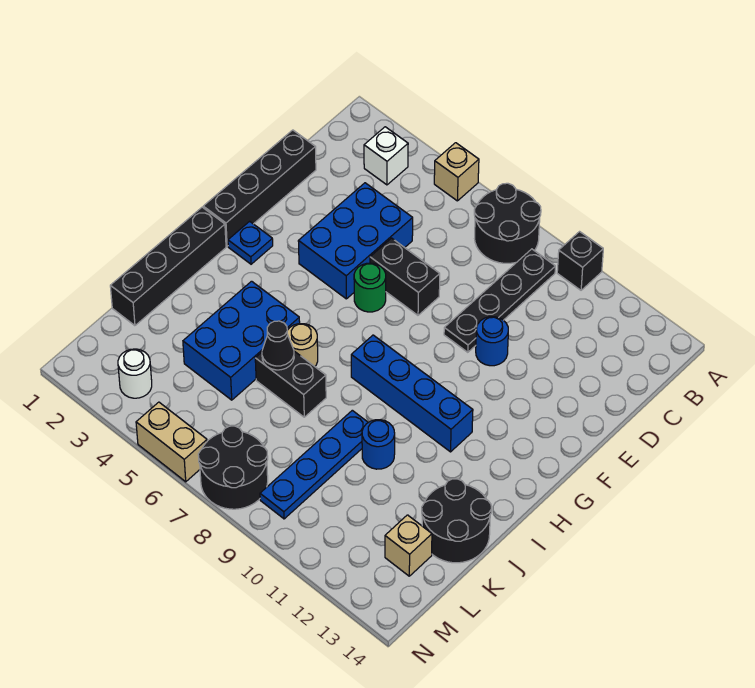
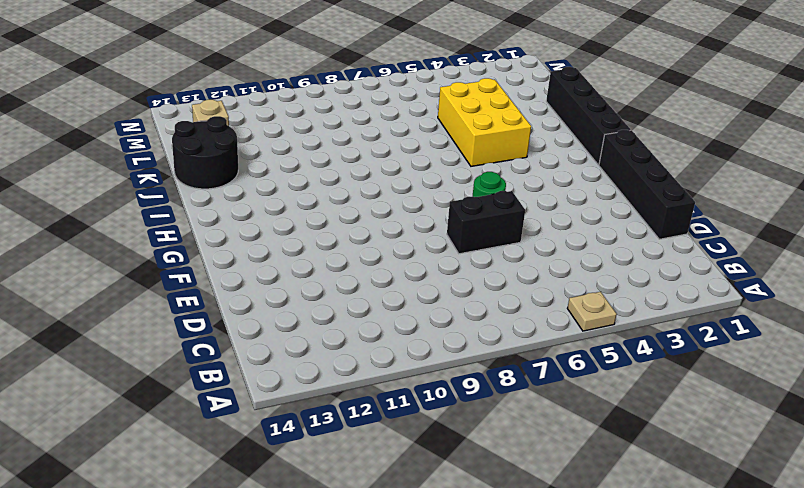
tan plate A5 level 1 -> tan brick A5 level 1
yellow brick I4:K5 level 1 -> blue brick I4:K5 level 1
none -> black round brick A7:B8 level 1
none -> black brick A10 level 1
none -> white brick B3 level 1

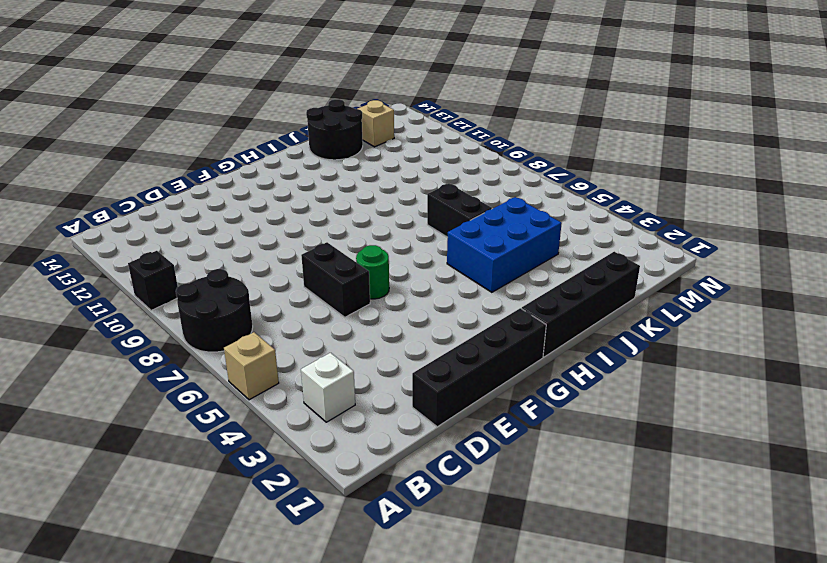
none -> black plate B9:E9 level 1
none -> blue brick D4:F5 level 1
none -> blue round brick E10 level 1

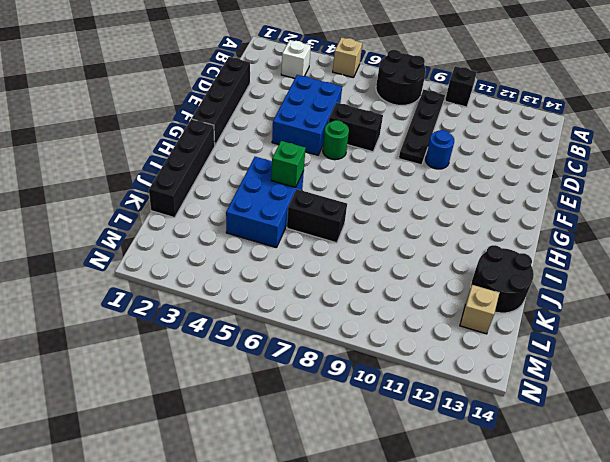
green brick I5 level 2 -> none
none -> blue plate G2 level 1
none -> blue brick H8:H11 level 1
none -> tan round brick I6 level 1

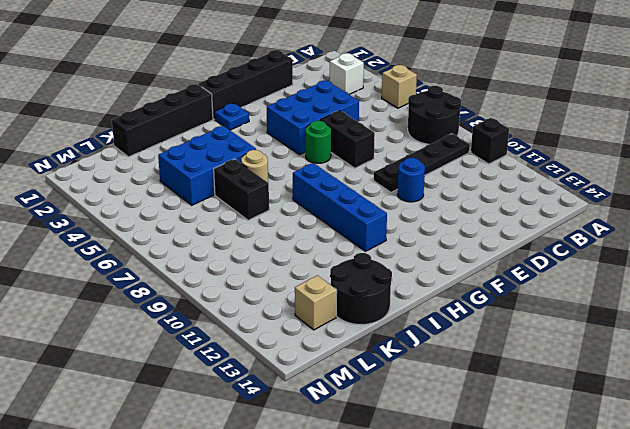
none -> blue plate J9:M9 level 1
none -> blue round brick J10 level 1
none -> white round brick M3 level 1

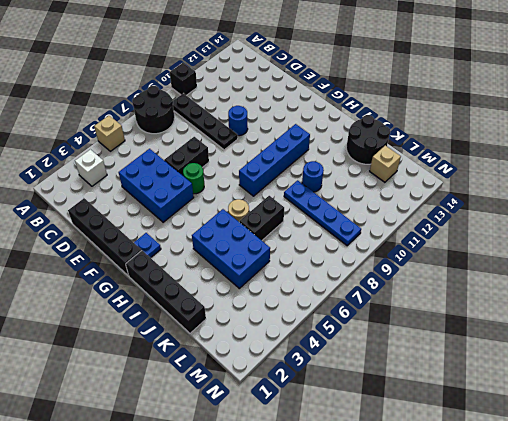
none -> white round brick M3 level 1
none -> black round brick M7:N8 level 1
none -> tan brick N5:N6 level 1

